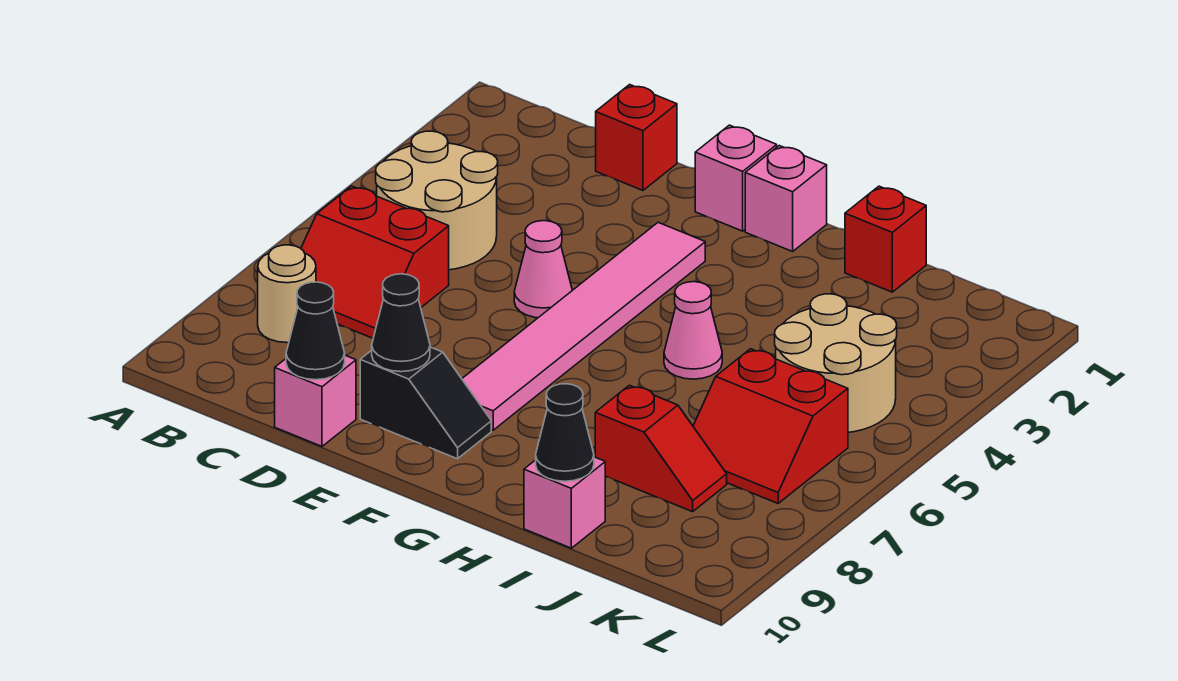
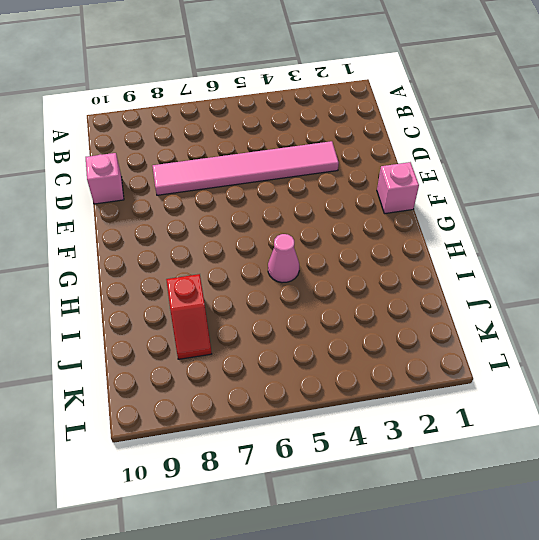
pink tile D3:D8 level 1 -> pink tile F3:F8 level 1
none -> tan round brick B4:C5 level 1
none -> red slope B6:C7 level 1 top 6
none -> tan round brick B8 level 1

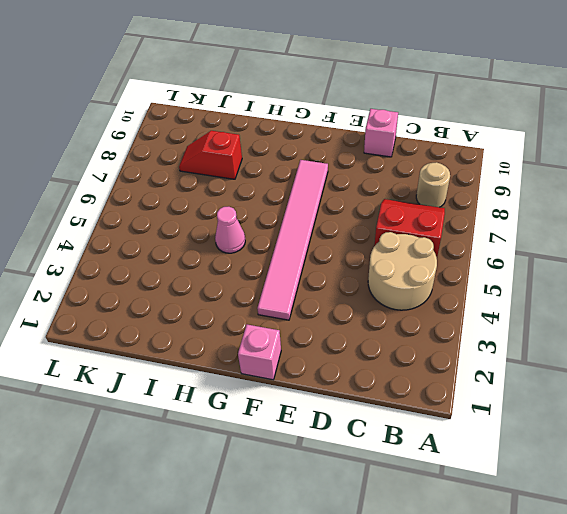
none -> red brick D1 level 1
none -> pink cone E5 level 1
none -> black slope E9:F9 level 1 top E

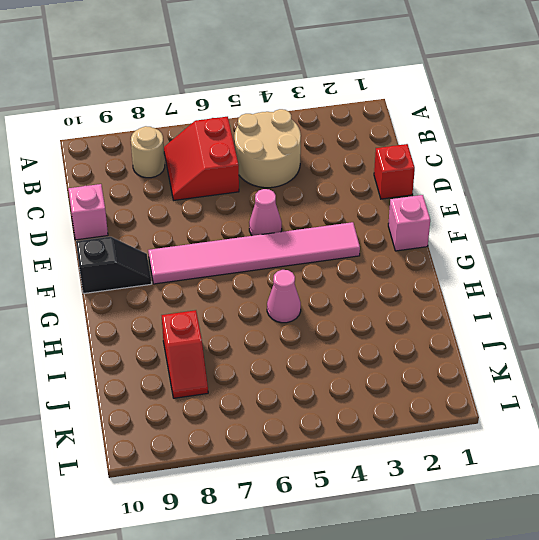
black slope F9:F10 level 1 top 10 -> black slope E9:F9 level 1 top E
none -> pink brick G1 level 1
none -> red brick I1 level 1
none -> pink brick I10 level 1

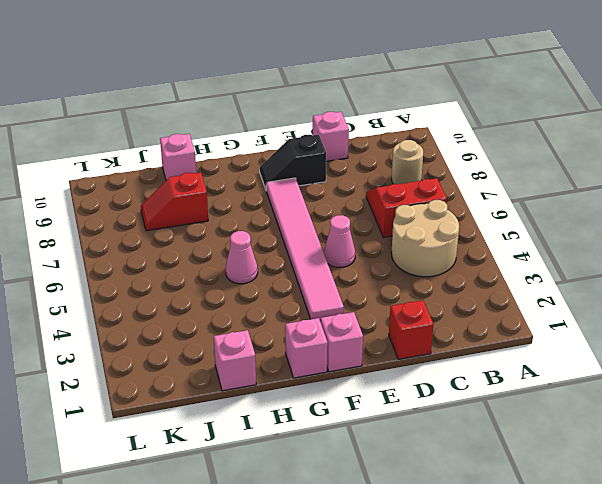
pink brick I1 level 1 -> red brick I1 level 1
none -> tan round brick J4:K5 level 1
none -> red slope J6:K7 level 1 top 6
none -> black cone D10 level 2

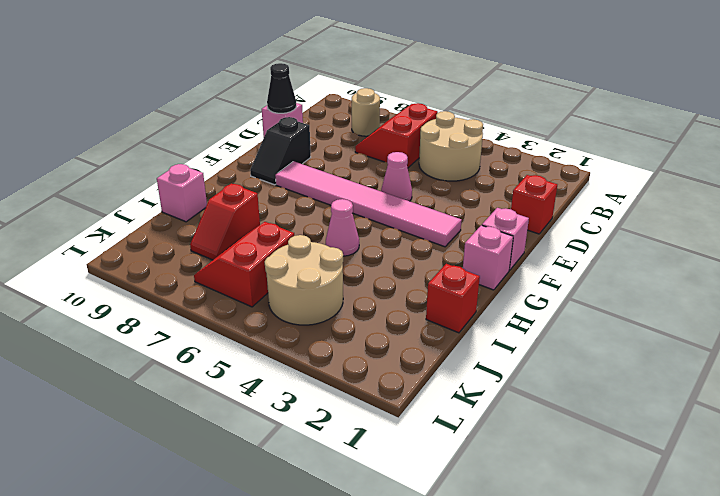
none -> black cone E9 level 2
none -> black cone I10 level 2

